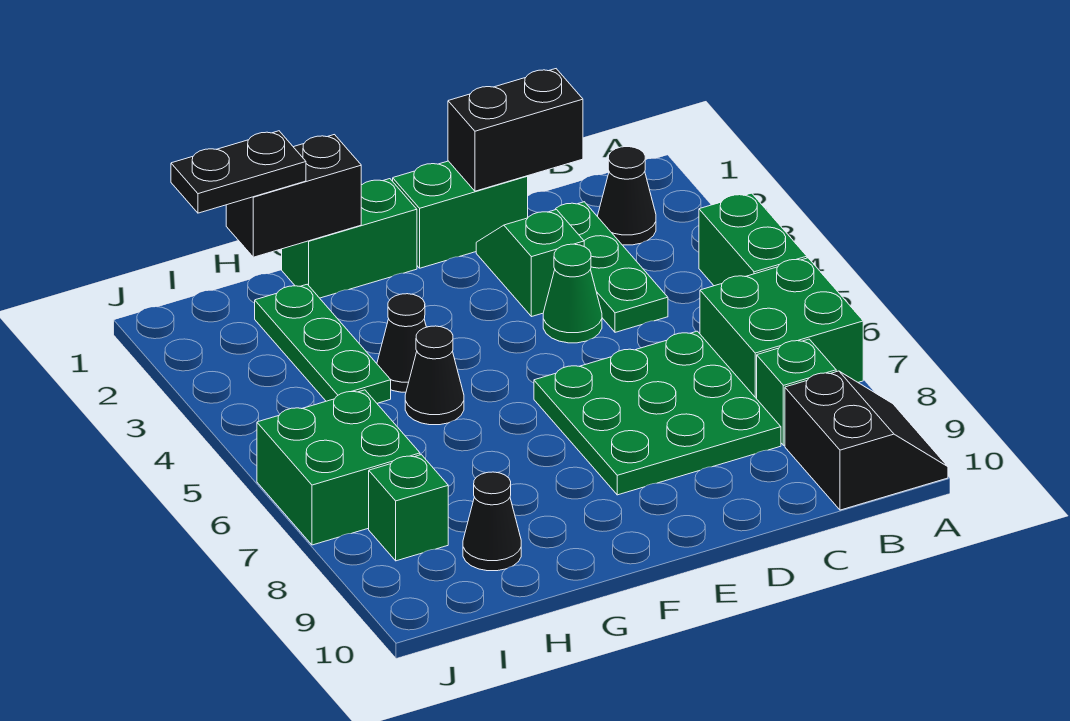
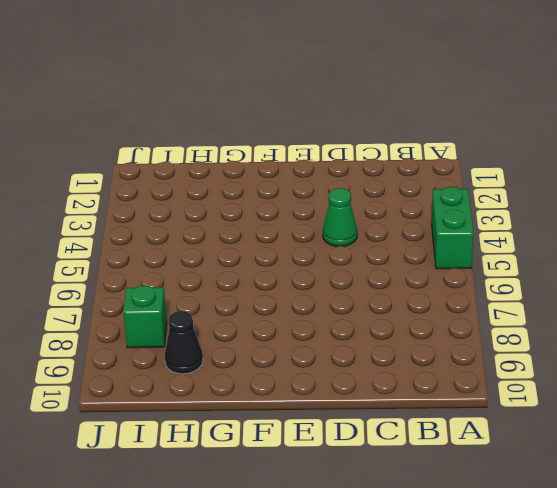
none -> green brick A6:B7 level 1
none -> black slope A9:B10 level 1 top B
none -> black cone B2 level 1

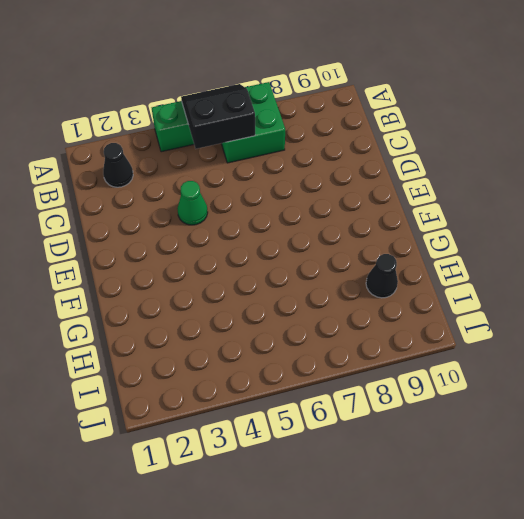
black slope A5:B6 level 2 top B -> black slope A9:B10 level 1 top B
none -> green brick B8 level 1
none -> green plate C2:C4 level 1
none -> green plate C6:E8 level 1

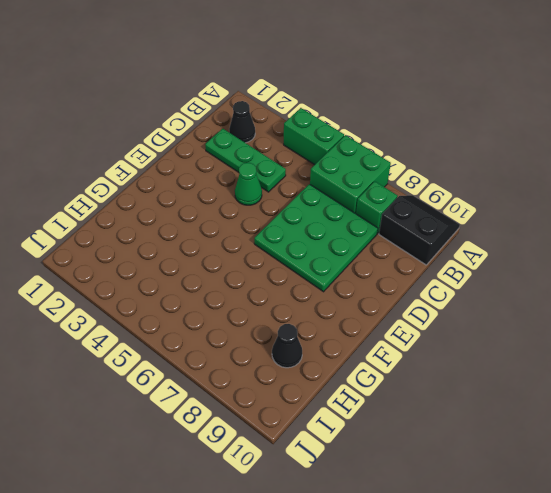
none -> green brick D1:E1 level 1
none -> green slope D2:D3 level 1 top 3
none -> green brick F1:G1 level 1

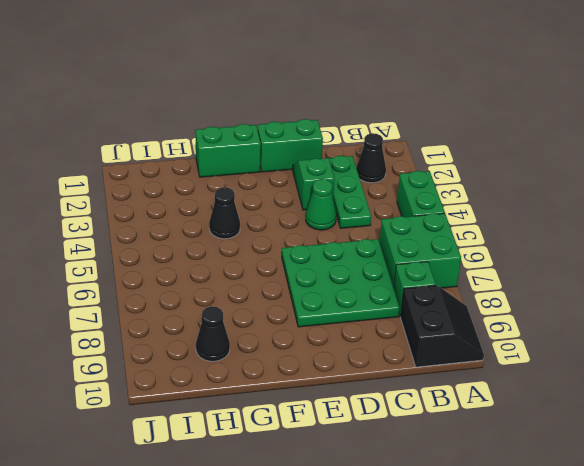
none -> black cone G5 level 1
none -> green plate H2:H4 level 1
none -> green brick I6:J7 level 1

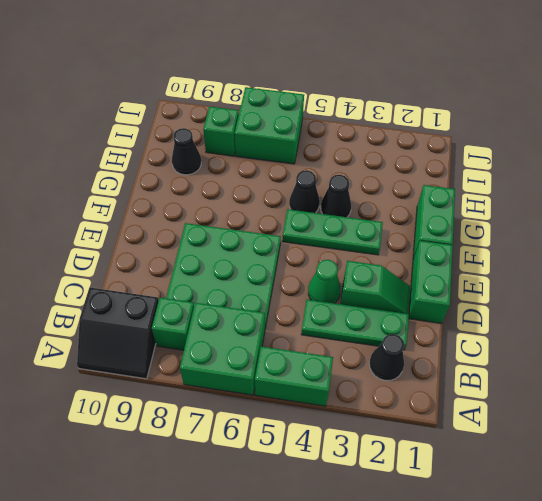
green plate F3:F5 level 1 -> green plate H2:H4 level 1
none -> black brick C1:D1 level 2
none -> black brick G1:H1 level 2
none -> black plate H1:I1 level 3

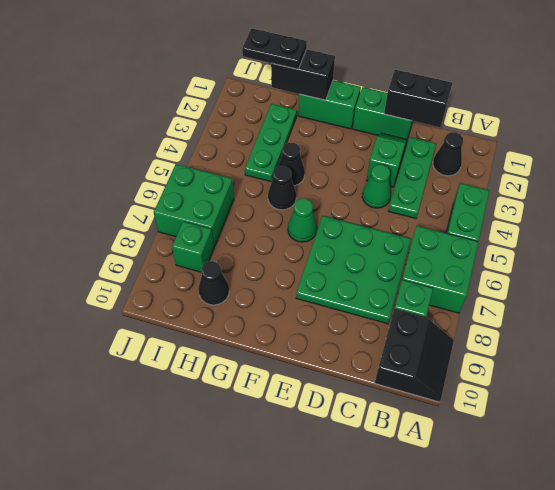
green cone F6 level 1 -> none

